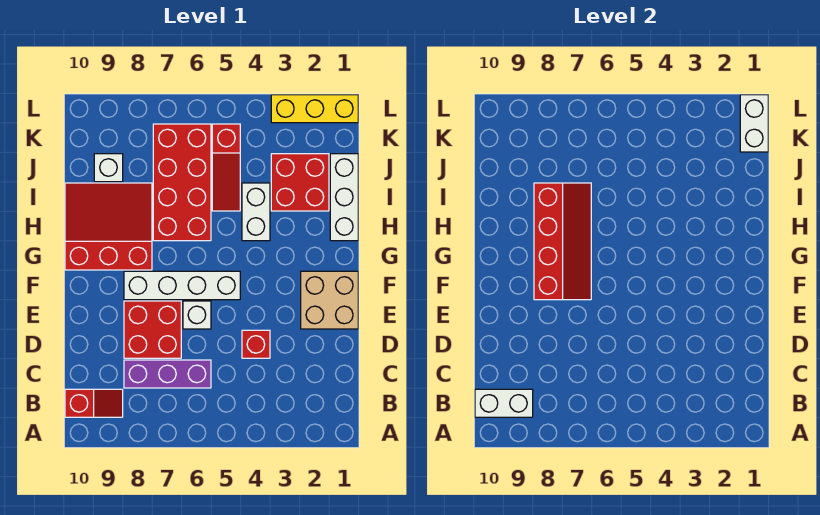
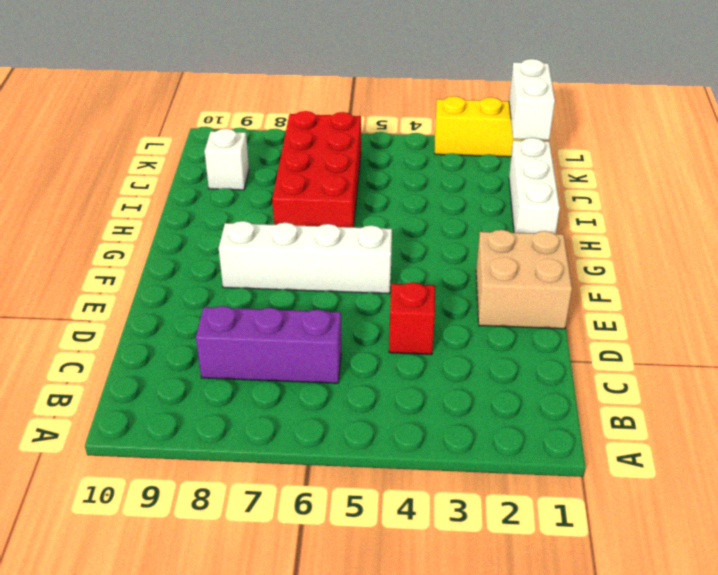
none -> red slope B9:B10 level 1 top 10
none -> red brick D7:E8 level 1
none -> white brick E6 level 1

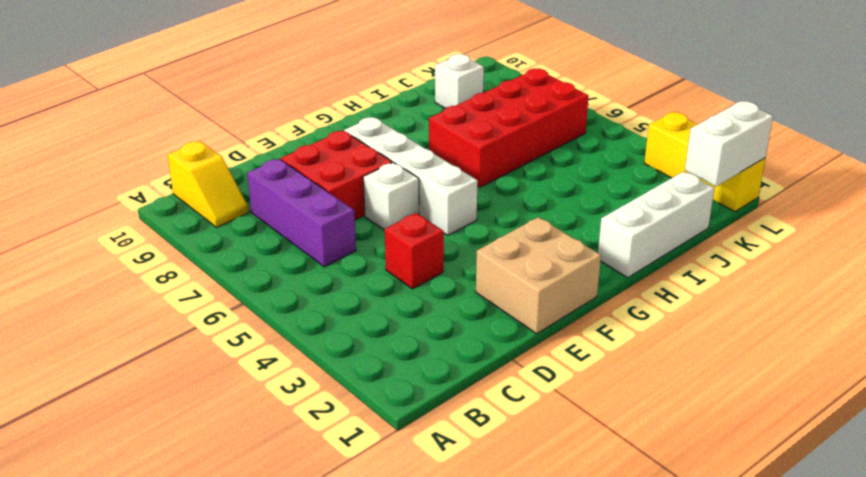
yellow slope B9:B10 level 1 top 10 -> red slope B9:B10 level 1 top 10
none -> red slope G8:I10 level 1 top G
none -> white brick H4:I4 level 1
none -> red brick I2:J3 level 1

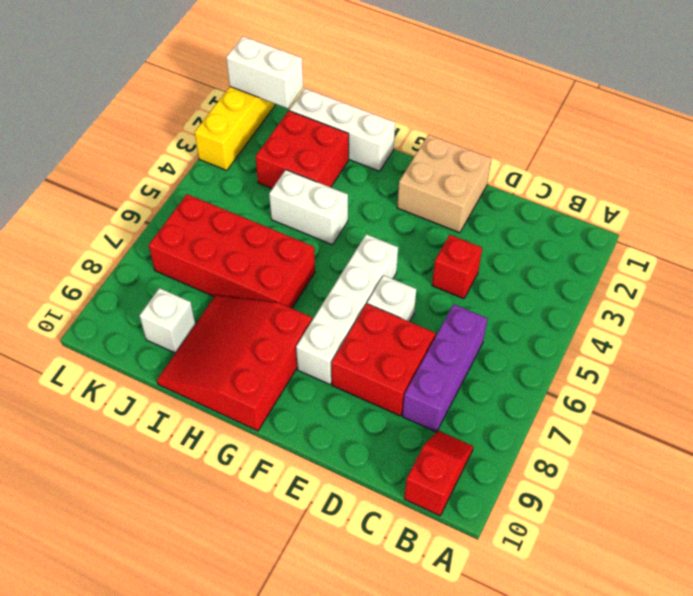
none -> red slope I5:K5 level 1 top K
none -> white brick B9:B10 level 2
none -> red slope F7:I8 level 2 top 8

